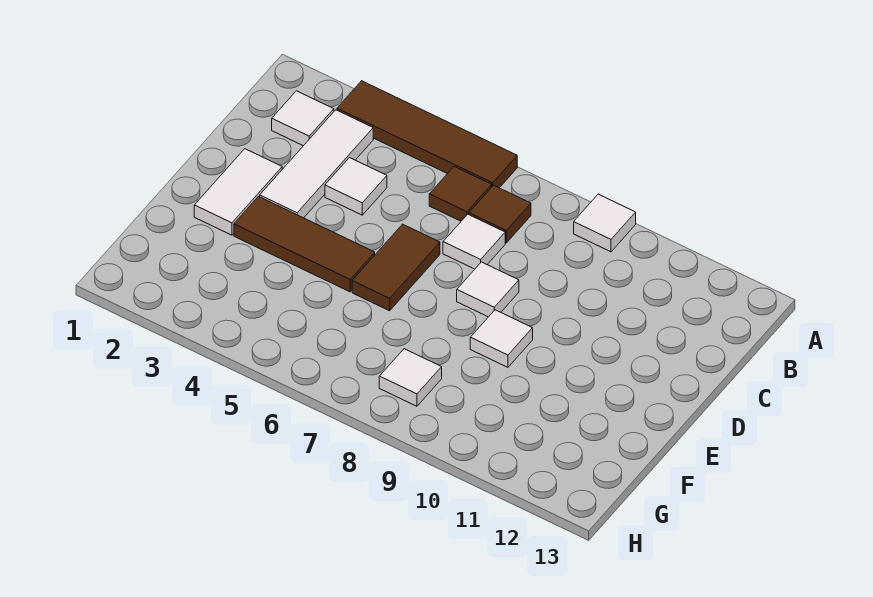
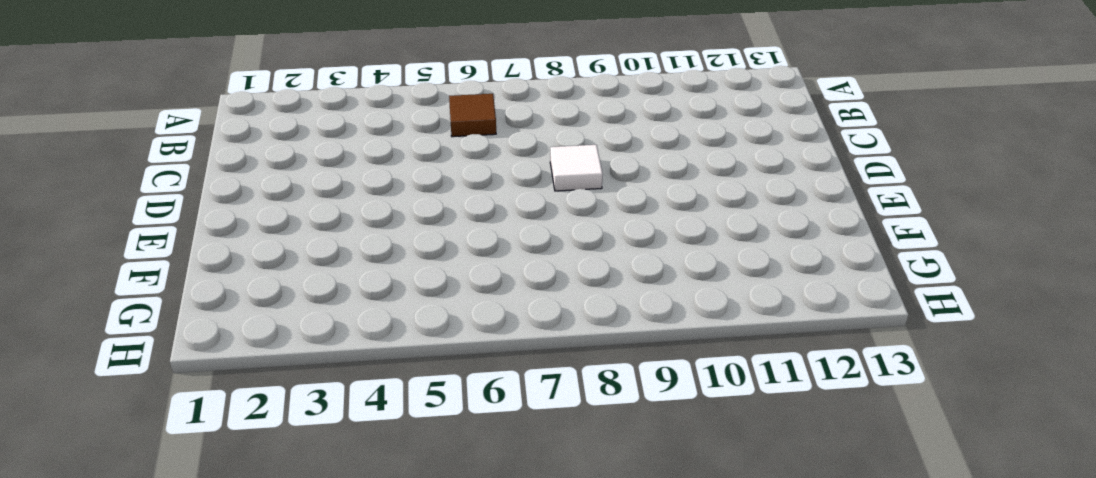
none -> brown tile A3:A6 level 1
none -> white tile A9 level 1
none -> white tile B2 level 1

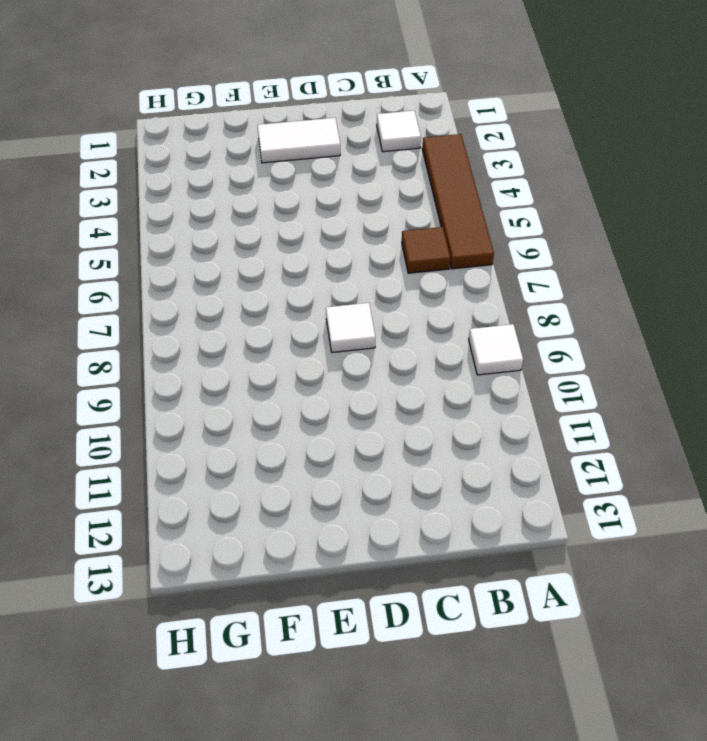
none -> white tile B3:D3 level 1
none -> brown tile B7 level 1
none -> white tile C4 level 1

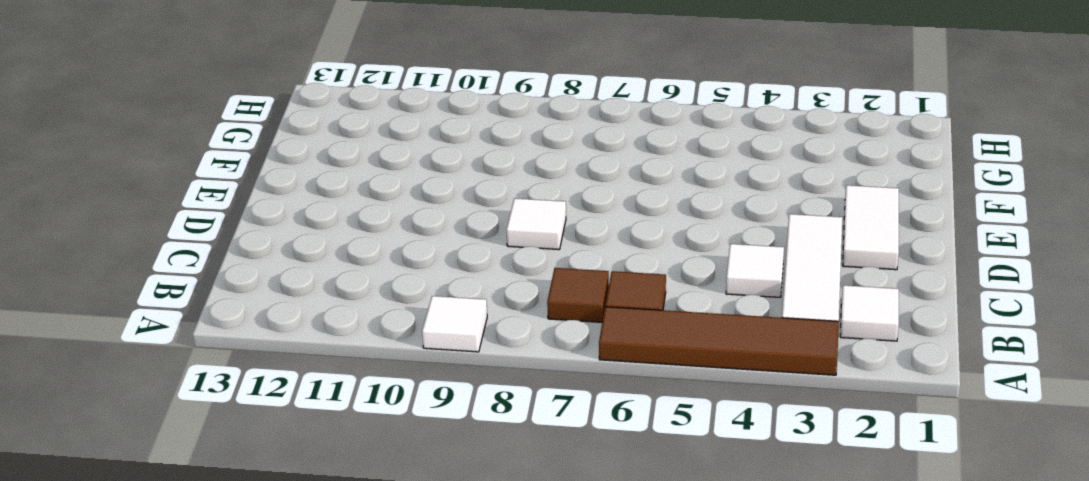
none -> white tile C7 level 1
none -> brown tile D6:E6 level 1
none -> brown tile E3:E5 level 1

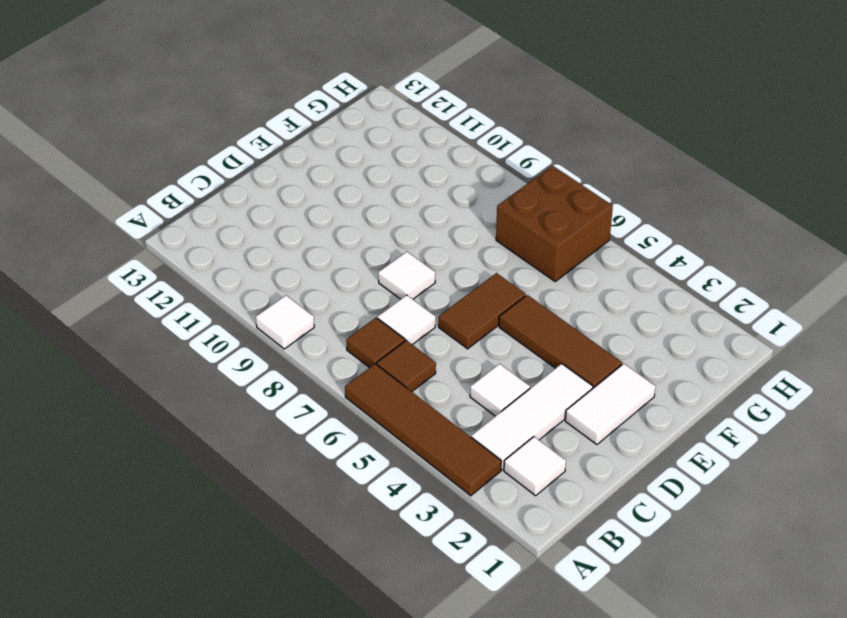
brown brick G6:H7 level 1 -> none
none -> white tile E9 level 1
none -> white tile G8 level 1

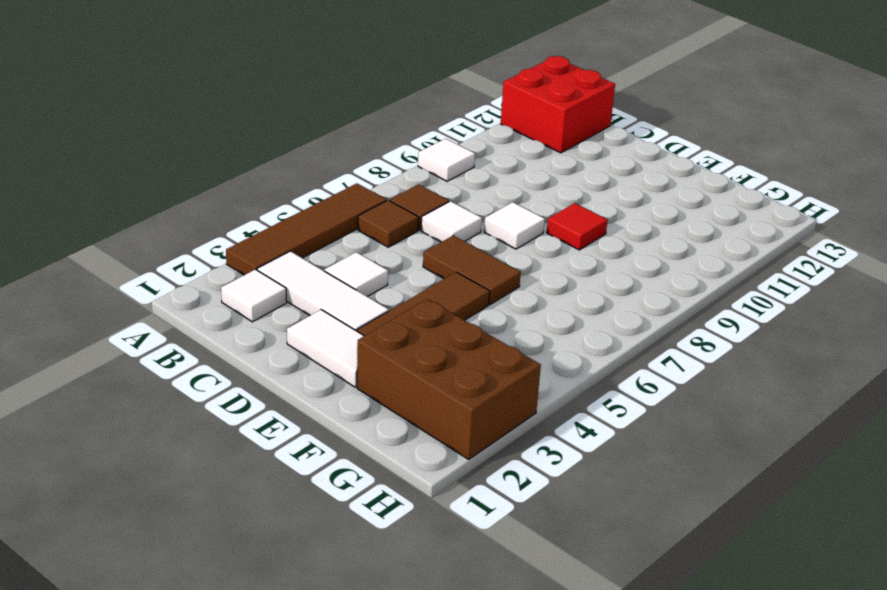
red brick A12:B13 level 1 -> none
red tile E9 level 1 -> white tile E9 level 1
brown brick F2:H3 level 1 -> none
none -> white tile G8 level 1

